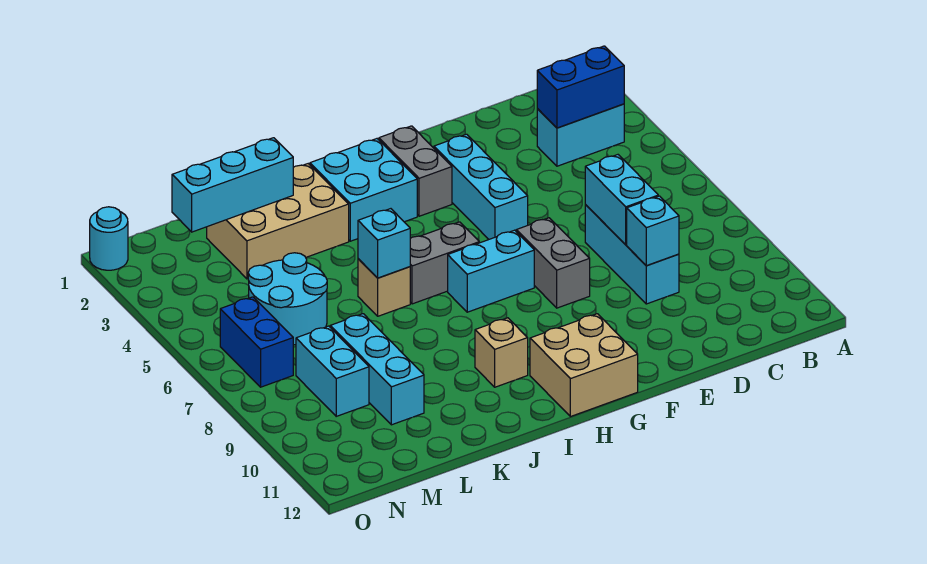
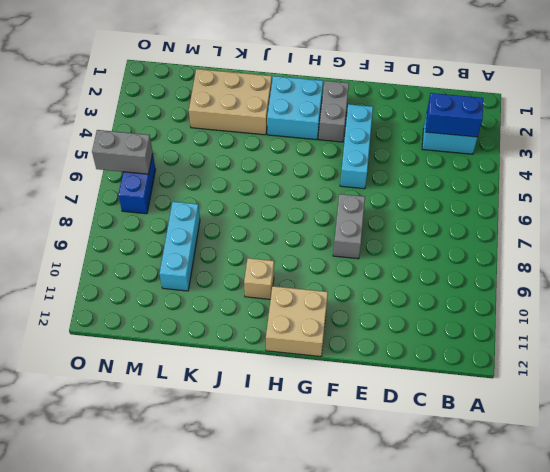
grey brick N6:O6 level 2 -> grey brick H6:I6 level 1
none -> cyan brick D7:D9 level 1
none -> cyan brick G7:H7 level 1
none -> tan brick J6 level 1

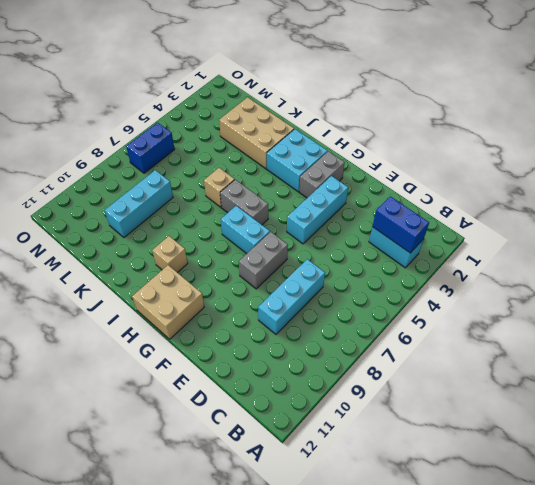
none -> cyan round brick L5:M6 level 1
none -> cyan brick M8:M9 level 1
none -> cyan round brick O1 level 1

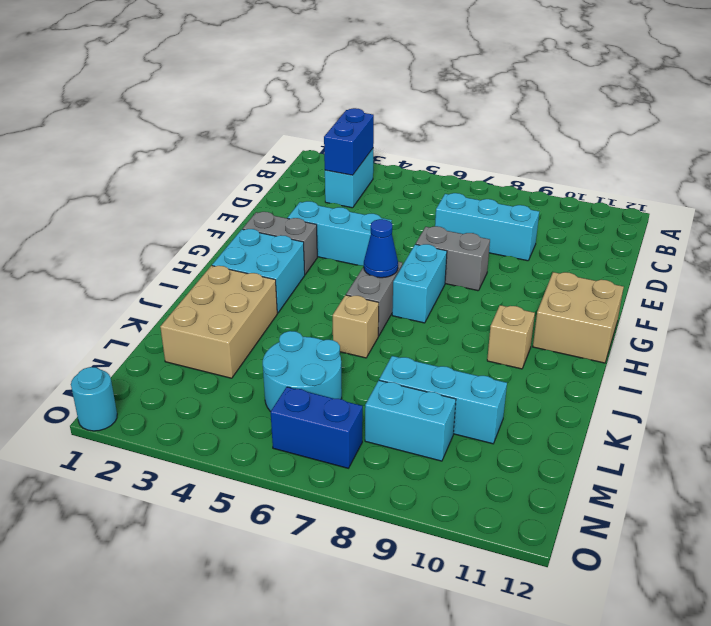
blue cone H6 level 2 -> none
none -> cyan brick D7:D8 level 2
none -> cyan brick D9 level 2
none -> cyan brick J6 level 2

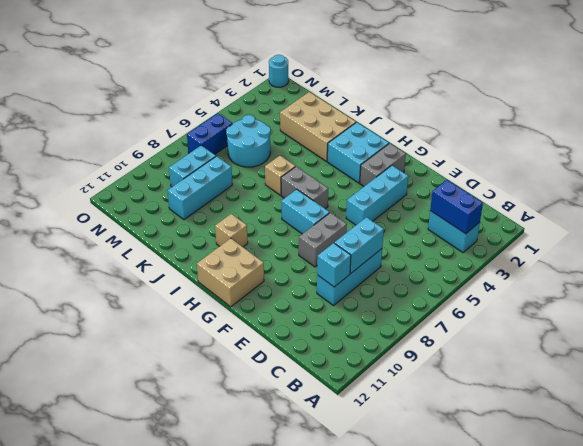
none -> cyan brick J6 level 2
none -> cyan brick K2:M2 level 2

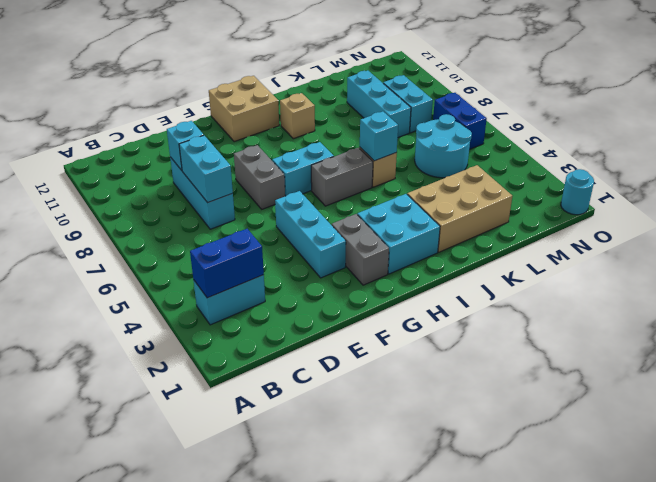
none -> cyan brick K2:M2 level 2

